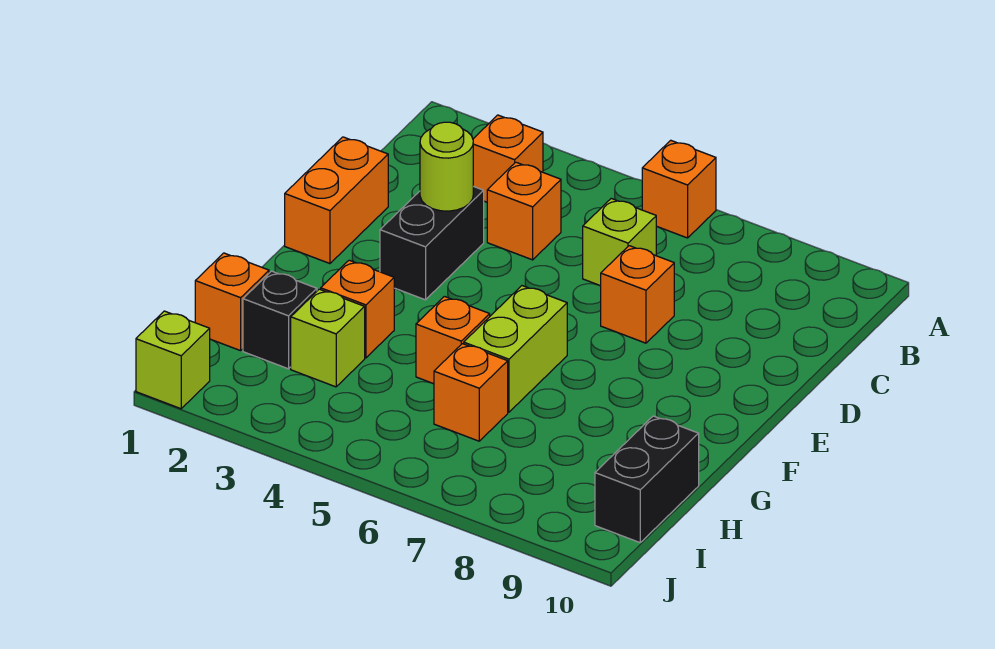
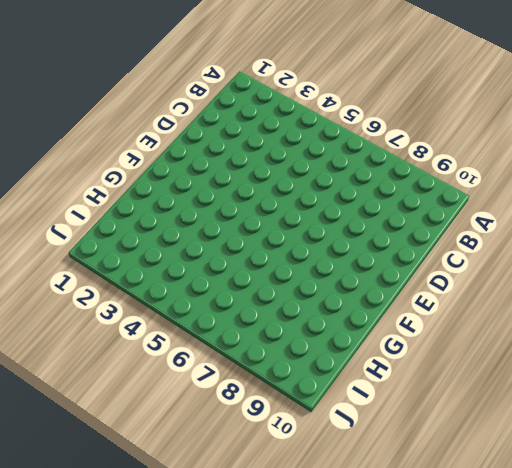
none -> orange brick A6 level 1
none -> orange brick B3 level 1
none -> orange brick C4 level 1

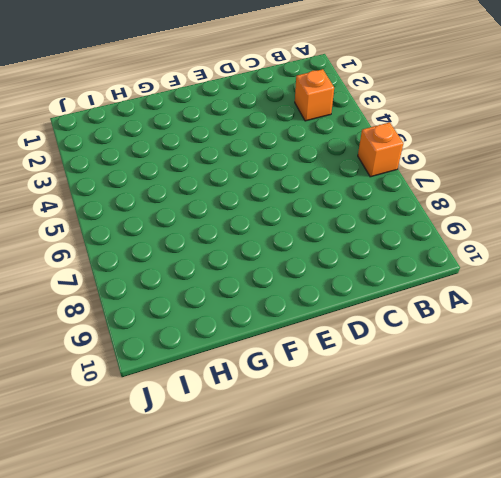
none -> orange brick C4 level 1
none -> lime brick C6 level 1
none -> orange brick D1:E1 level 1

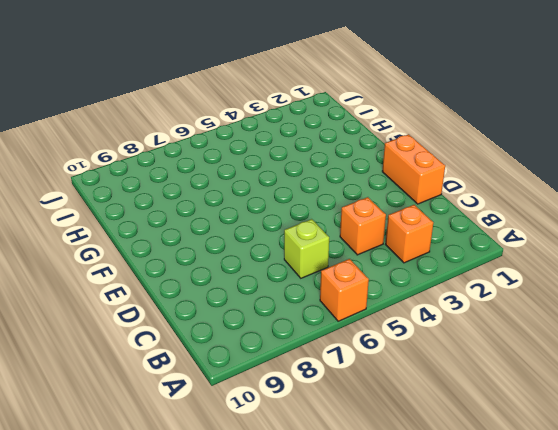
none -> black brick D3:E3 level 1
none -> orange brick D7 level 1
none -> lime brick F6:G6 level 1

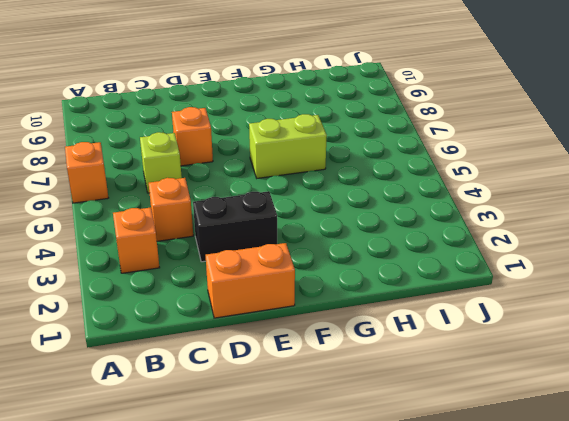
none -> orange brick G3 level 1
none -> orange brick G5 level 1
none -> orange brick H1 level 1

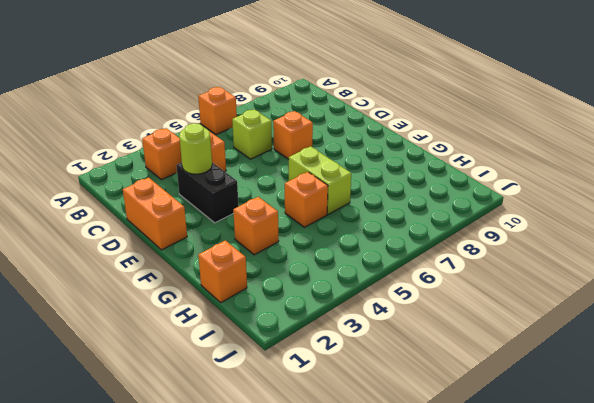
none -> black brick H2 level 1
none -> lime brick H3 level 1
none -> orange brick H6 level 1

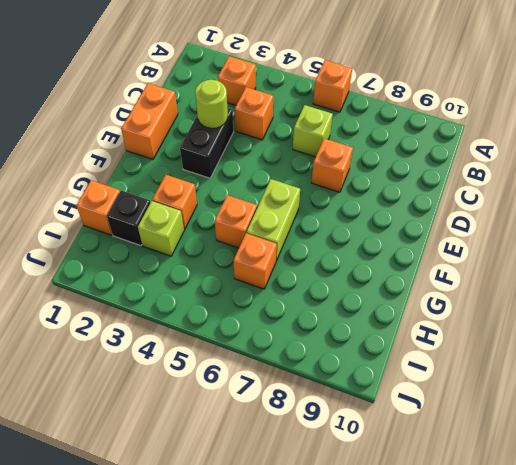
none -> black brick H10:I10 level 1
none -> lime brick J1 level 1

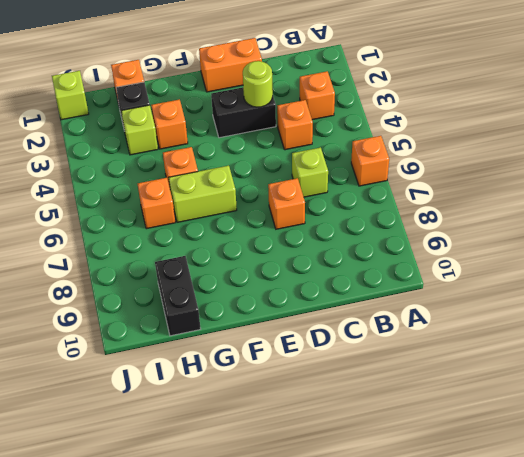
black brick H9:H10 level 1 -> black brick H10:I10 level 1

